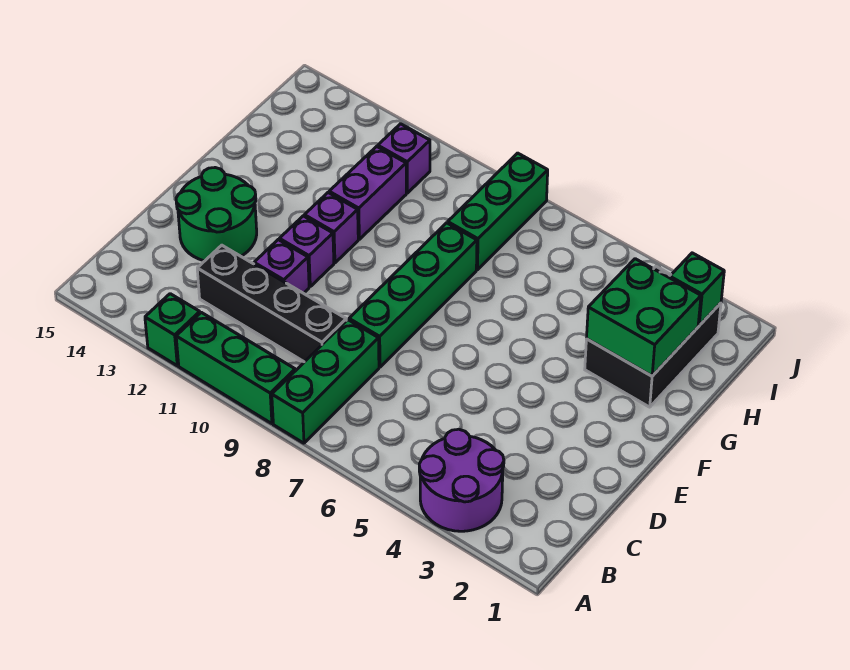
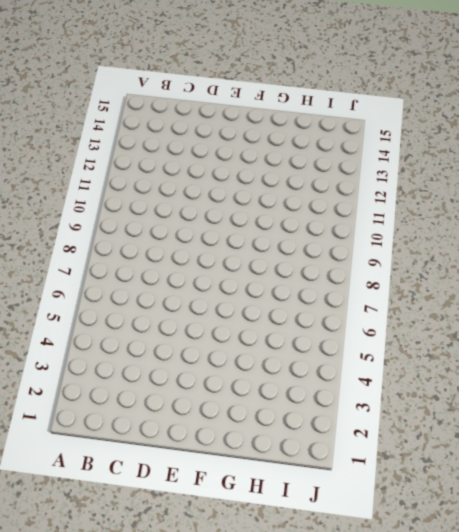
none -> purple round brick A3:B4 level 1
none -> green brick A8:C8 level 1
none -> green brick A9:A11 level 1

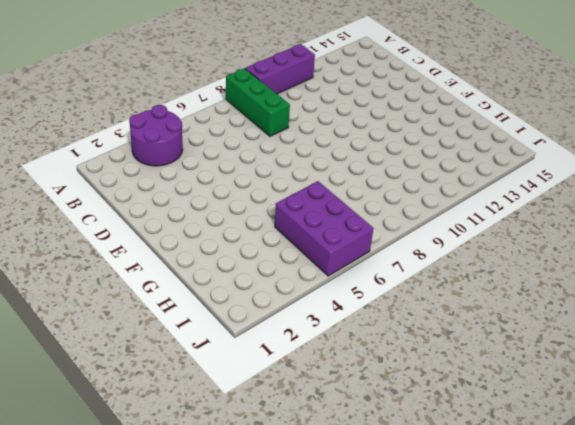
purple brick A9:A11 level 1 -> green brick A9:A11 level 1
purple brick H5:J6 level 1 -> none
none -> green brick A12 level 1
none -> black brick C9:C12 level 1
none -> green brick D8:G8 level 1

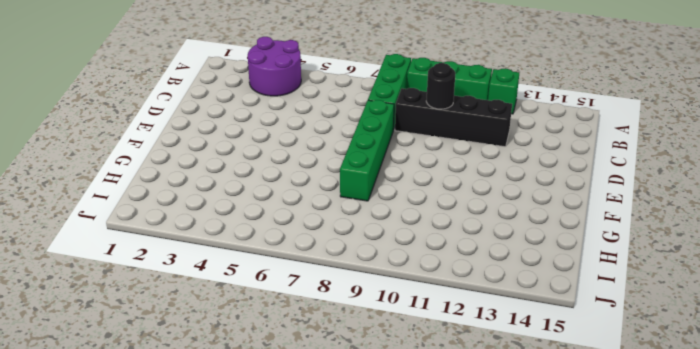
black round brick C10 level 2 -> none
none -> purple brick D11 level 1
none -> green round brick D13:E14 level 1
none -> purple brick E11 level 1

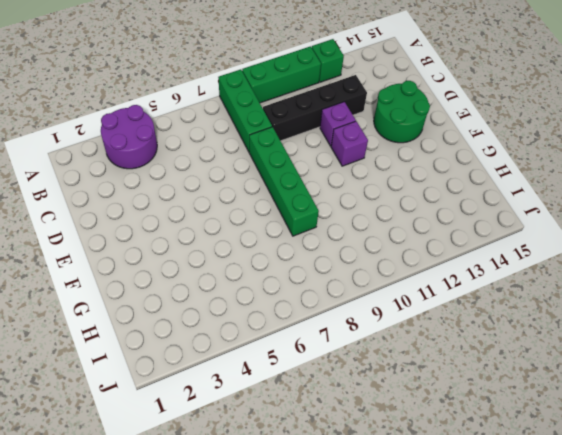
none -> purple brick F11 level 1
none -> black brick G2:I3 level 1
none -> purple brick G11:H11 level 1

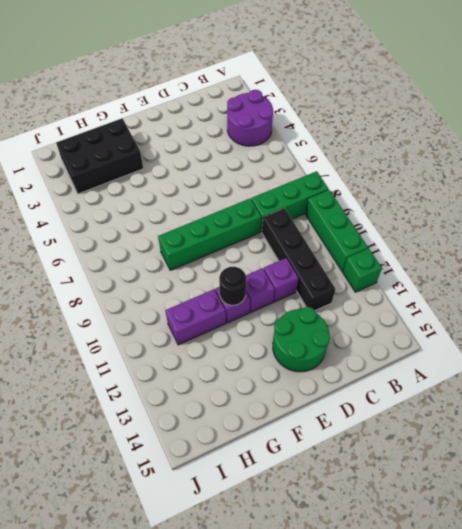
black round brick F11 level 2 -> none
none -> green brick H8:J8 level 1
none -> purple brick I11 level 1
none -> green brick G2:H3 level 2

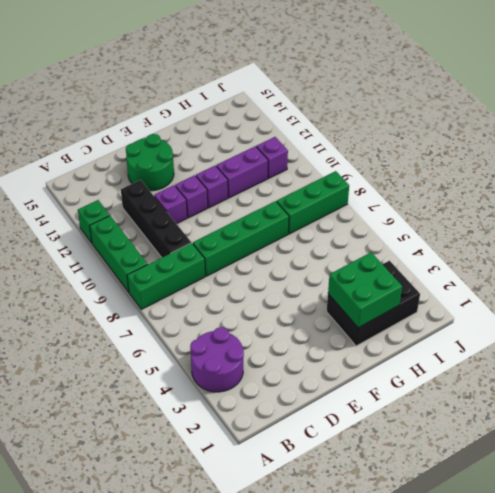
none -> green brick I2 level 2

